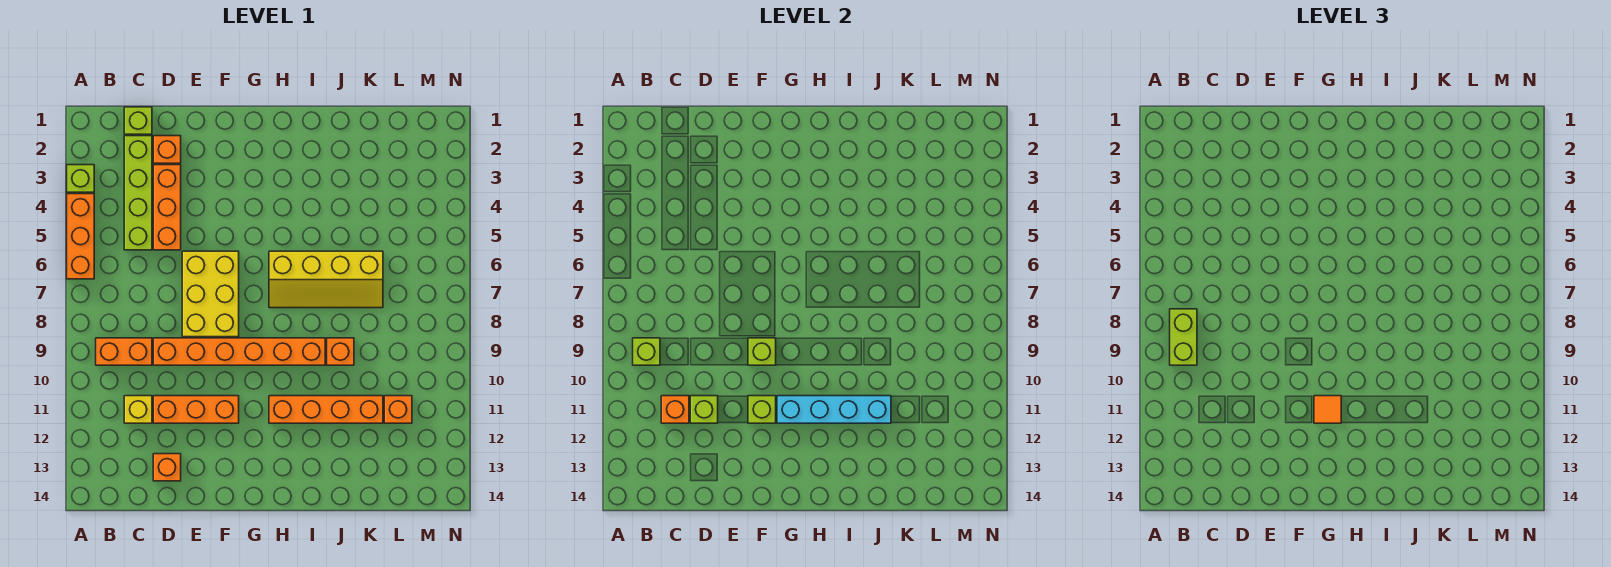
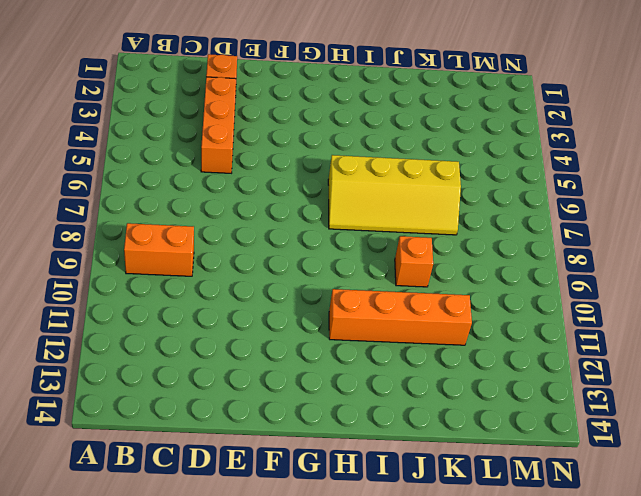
none -> lime brick A3 level 1
none -> orange brick A4:A6 level 1
none -> lime brick C1 level 1

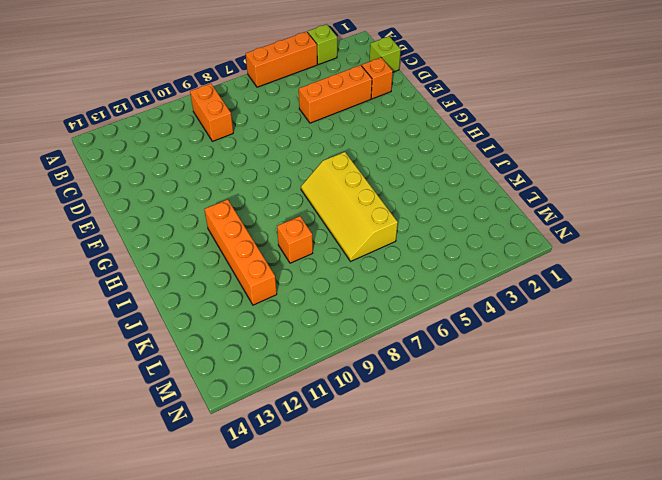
none -> lime brick C2:C5 level 1
none -> yellow brick C11 level 1
none -> orange brick D9:I9 level 1

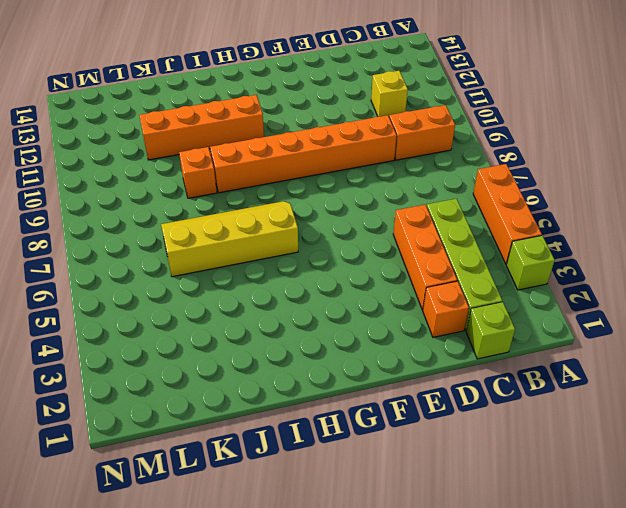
none -> orange brick D11:F11 level 1
none -> orange brick D13 level 1
none -> yellow brick E6:F8 level 1

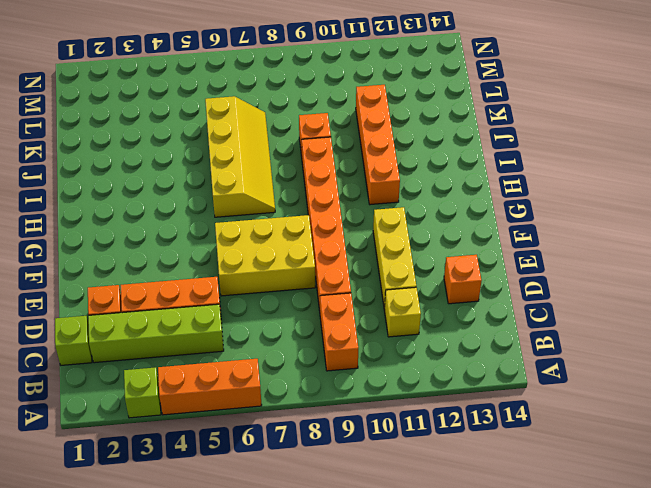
yellow brick D11:F11 level 1 -> orange brick D11:F11 level 1
none -> orange brick L11 level 1
none -> lime brick B9 level 2
none -> orange brick C11 level 2

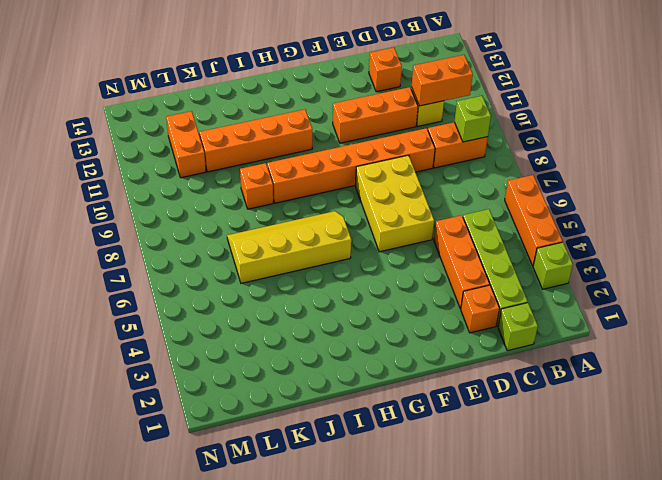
orange brick B11:C11 level 2 -> orange brick C11 level 2
orange brick L11:L12 level 1 -> orange brick L11 level 1
none -> lime brick D11 level 2
none -> lime brick F9 level 2
none -> lime brick F11 level 2

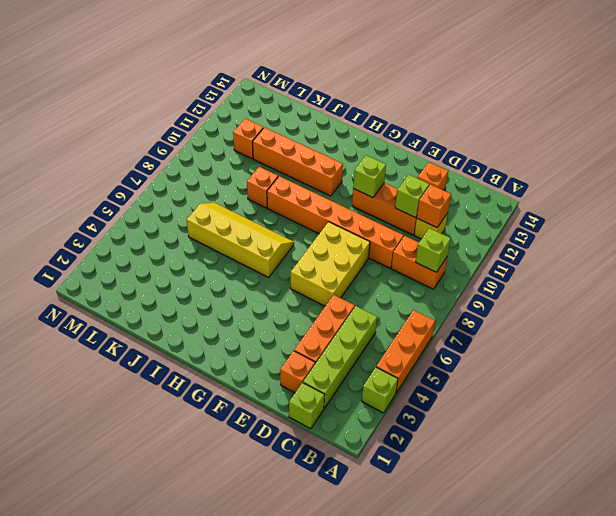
none -> lime brick F9 level 2
none -> cyan brick G11:J11 level 2
none -> lime brick B8:B9 level 3

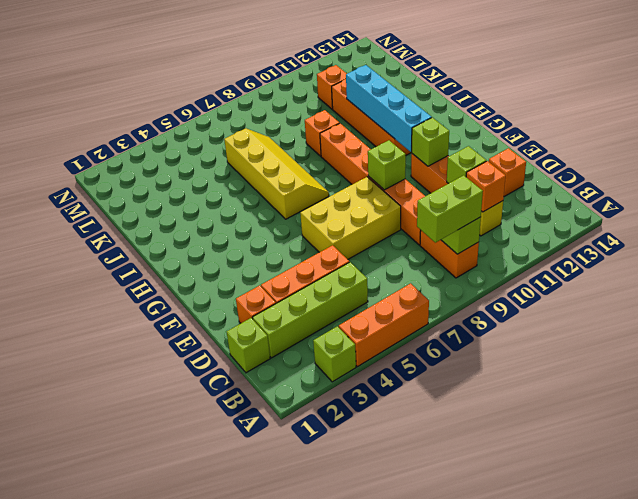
none -> orange tile G11 level 3

